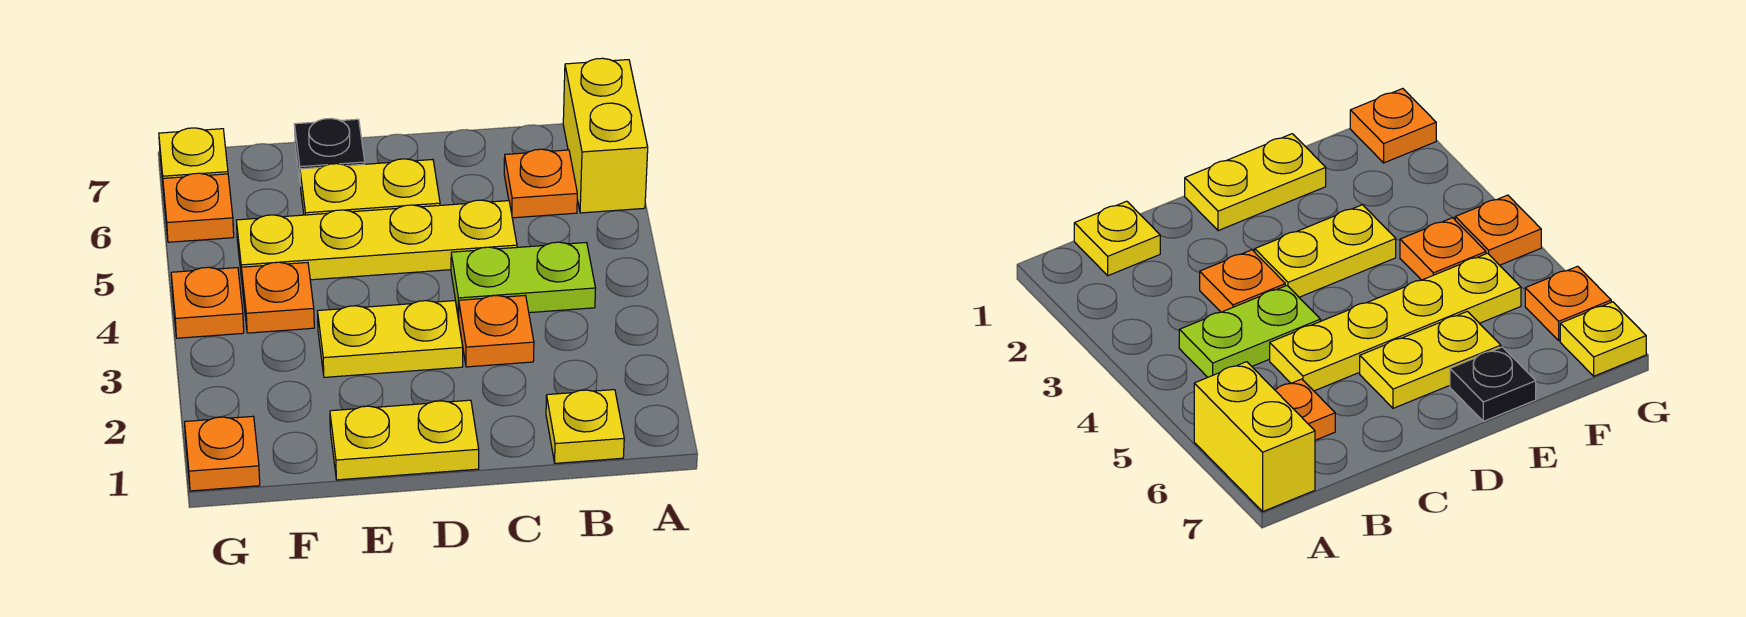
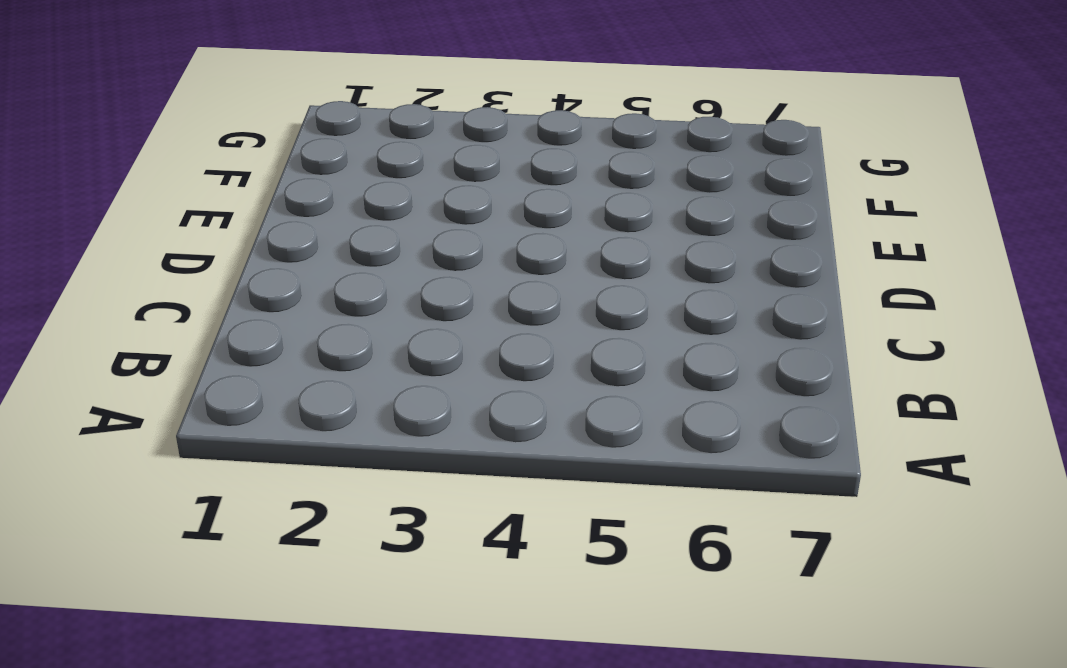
none -> yellow brick A6:A7 level 1
none -> yellow plate B1 level 1
none -> lime plate B4:C4 level 1

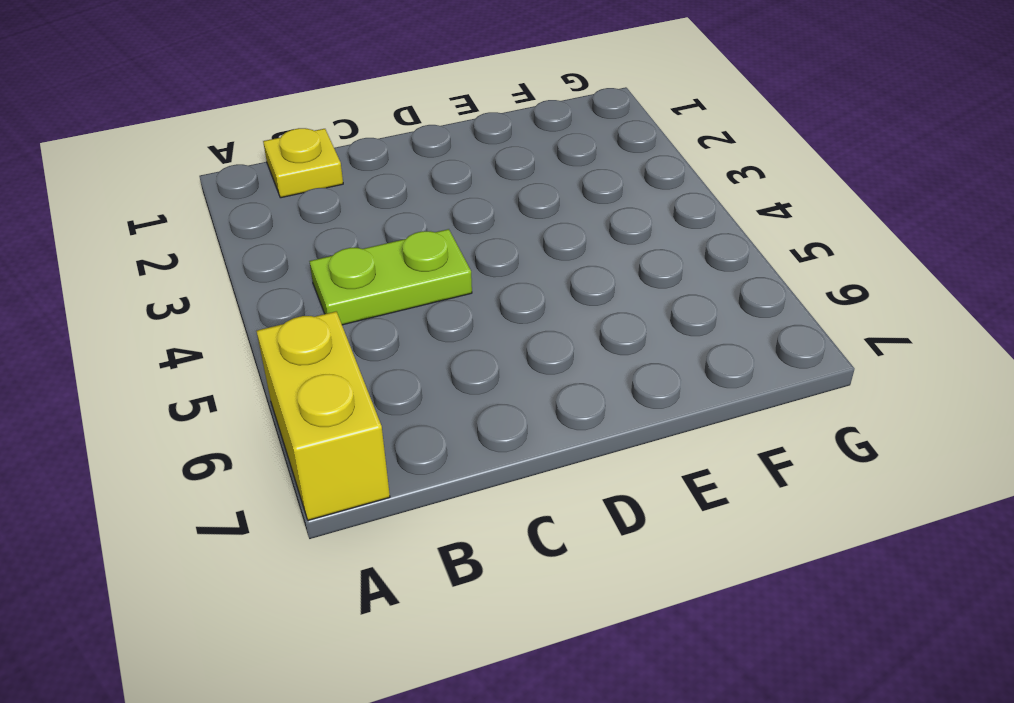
none -> orange plate B6 level 1
none -> orange plate C3 level 1
none -> yellow plate C5:F5 level 1

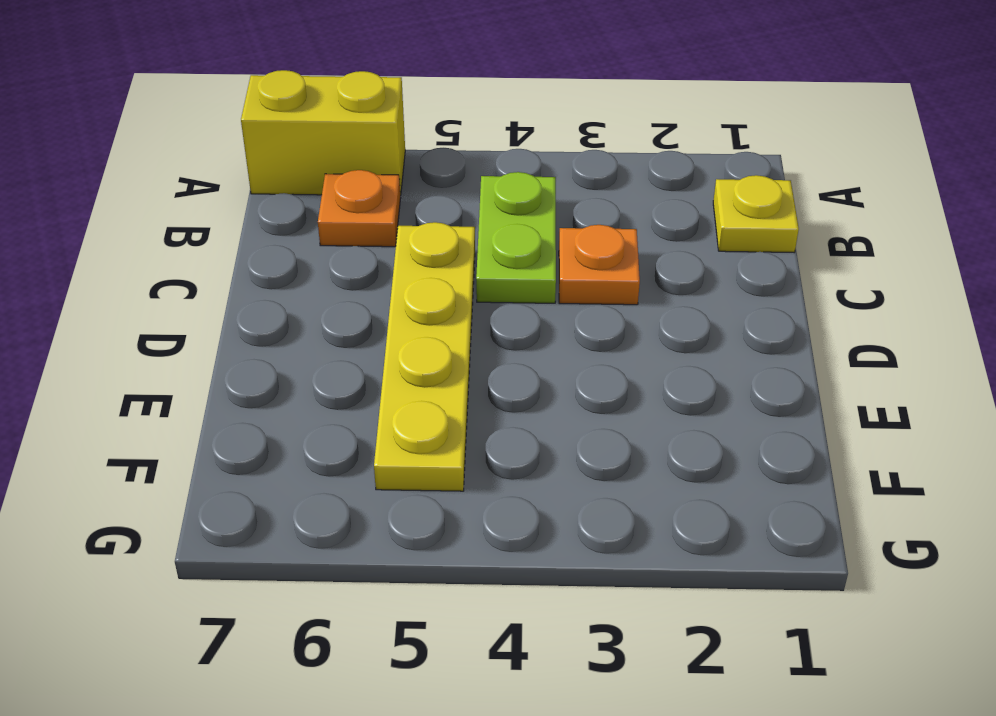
none -> yellow plate D1:E1 level 1
none -> yellow plate D3:E3 level 1
none -> yellow plate D6:E6 level 1

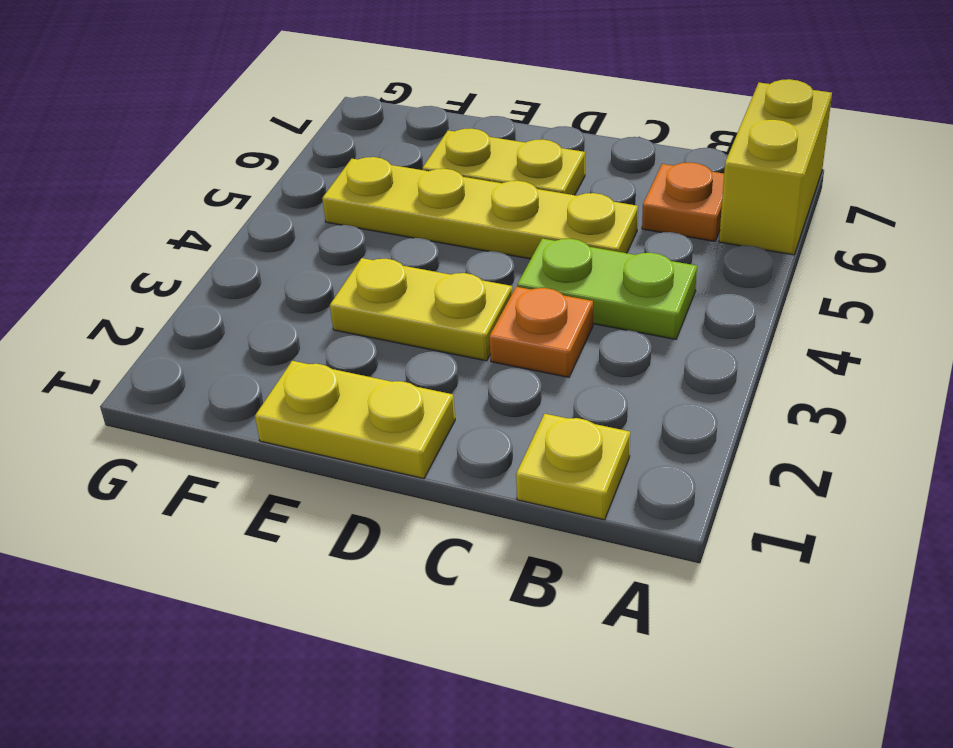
none -> black plate E7 level 1
none -> orange plate F4 level 1
none -> orange plate G1 level 1

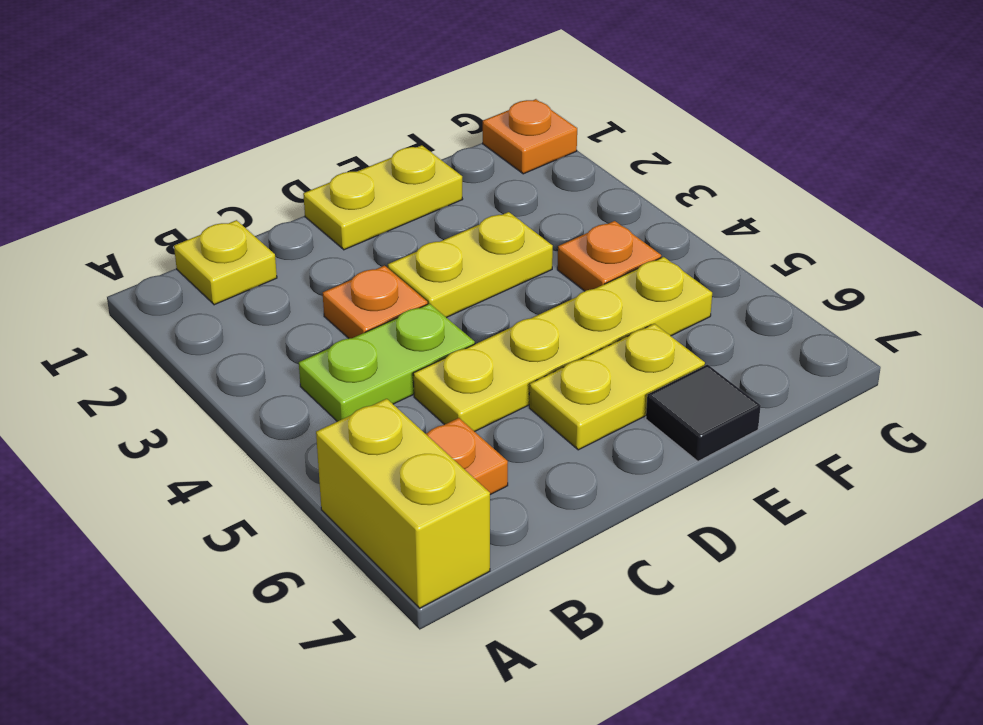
black tile E7 level 1 -> black plate E7 level 1
none -> orange plate G4 level 1
none -> orange plate G6 level 1
none -> yellow plate G7 level 1

